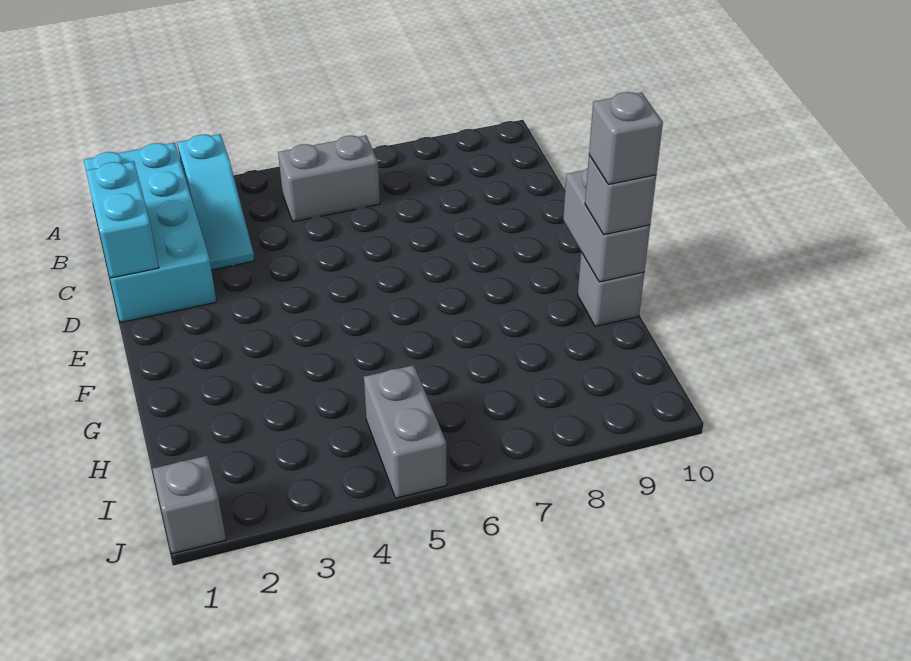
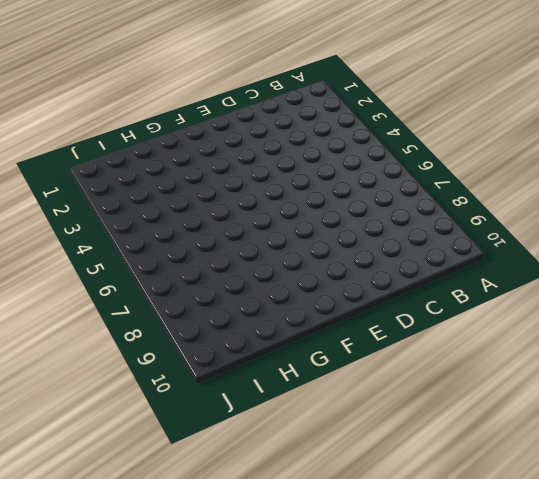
none -> cyan brick A1:D2 level 1
none -> cyan slope A3:C3 level 1 top A

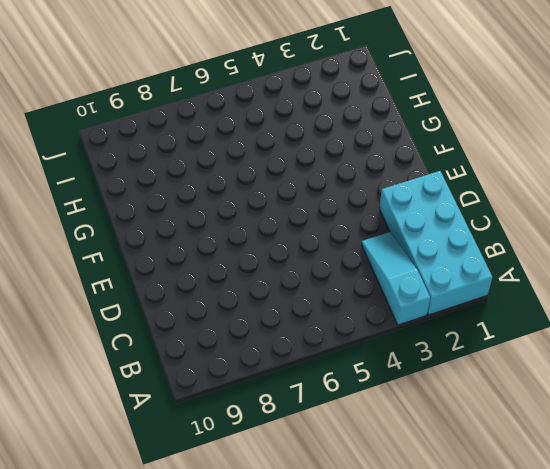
none -> grey brick B5:B6 level 1
none -> grey brick G10 level 1

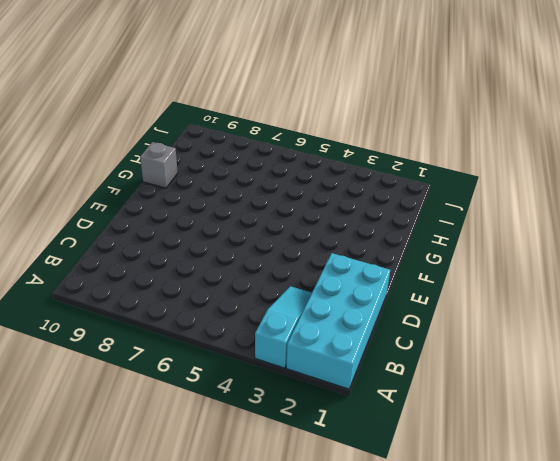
none -> grey brick B5:B6 level 1
none -> grey brick I5:J5 level 1

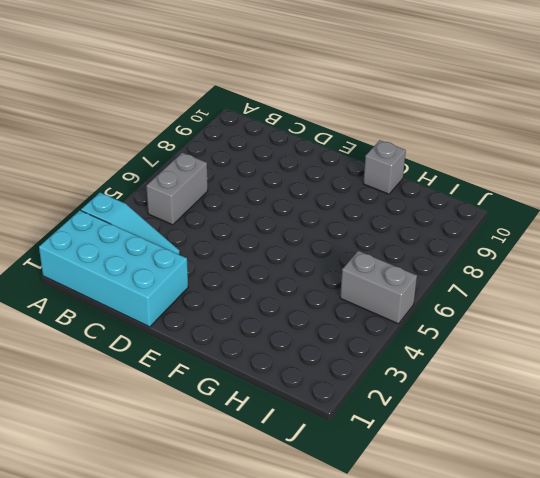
none -> grey brick J1 level 1
none -> cyan brick C1:D1 level 2

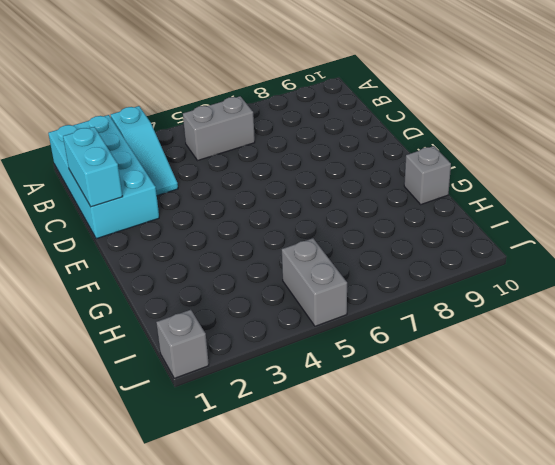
none -> grey brick F10:G10 level 2
none -> grey brick G10 level 3

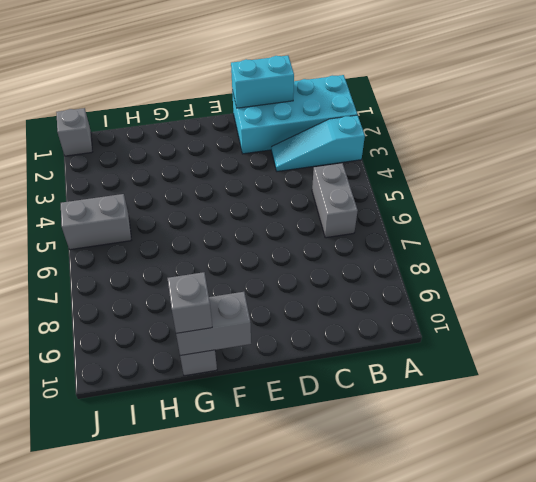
none -> grey brick G10 level 4

